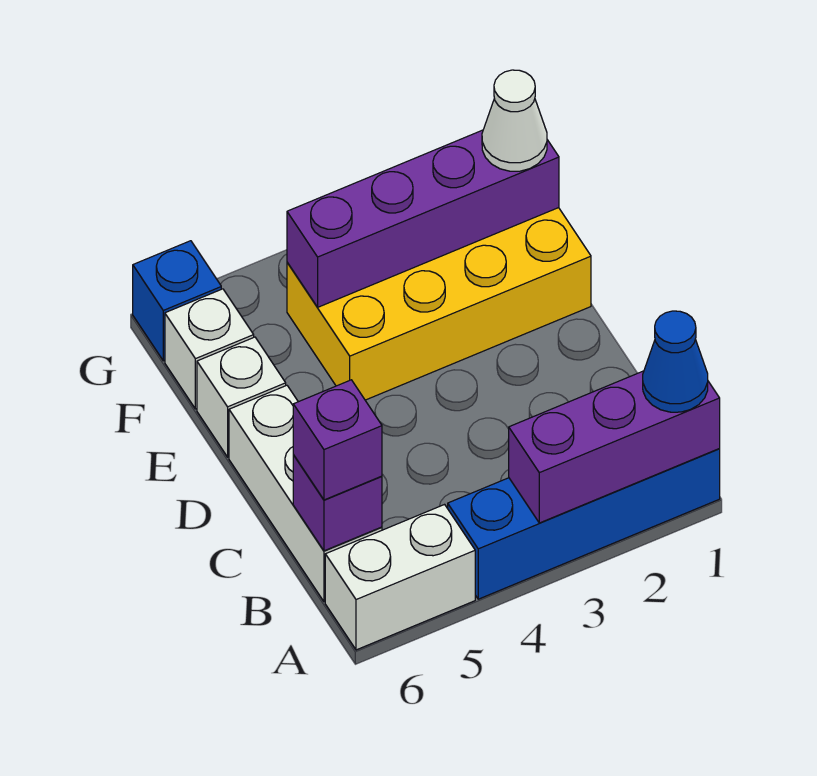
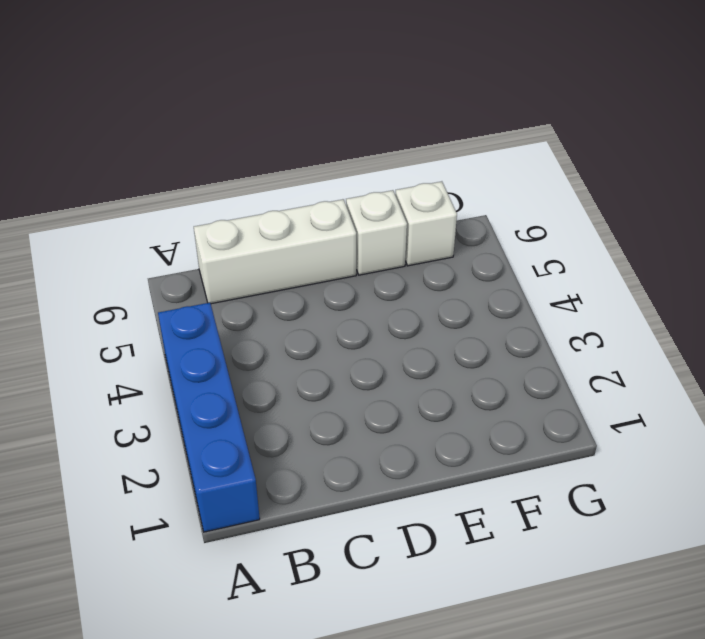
none -> white brick A5:A6 level 1
none -> yellow brick E1:F4 level 1
none -> blue brick G6 level 1

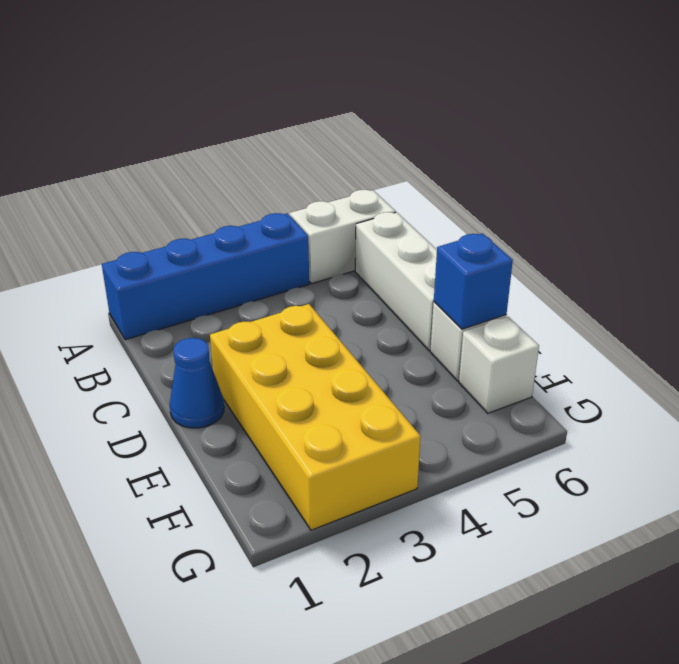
blue cone D1 level 1 -> blue cone A1 level 3
yellow brick D2:G3 level 1 -> yellow brick E1:F4 level 1
blue brick E6 level 2 -> blue brick G6 level 1
none -> purple brick A1:A3 level 2
none -> purple brick B6 level 2
none -> purple brick F1:F4 level 2

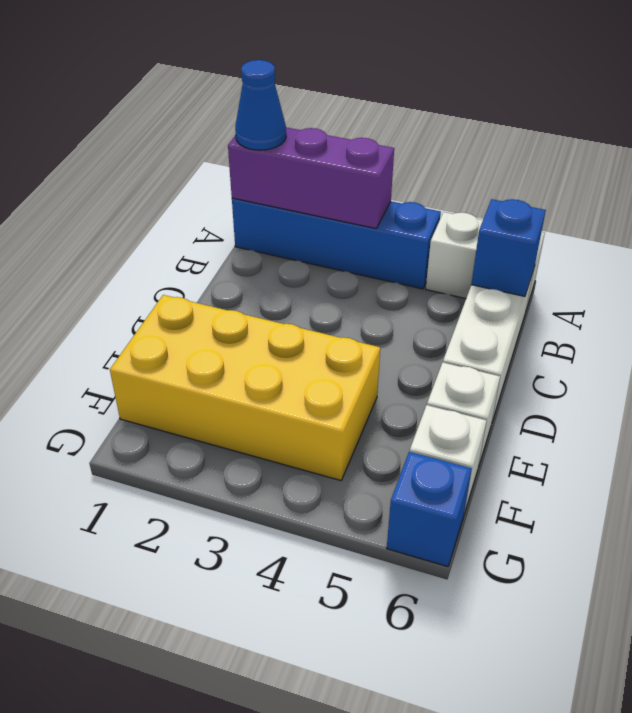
blue brick B6 level 2 -> purple brick B6 level 2
none -> purple brick F1:F4 level 2
none -> purple brick B6 level 3
none -> white cone F1 level 3

